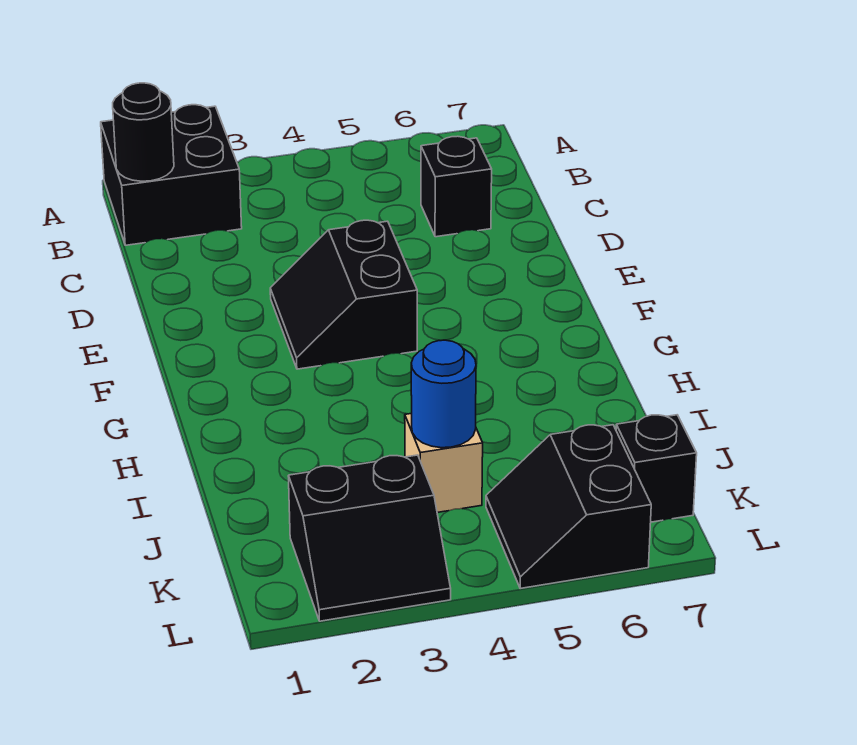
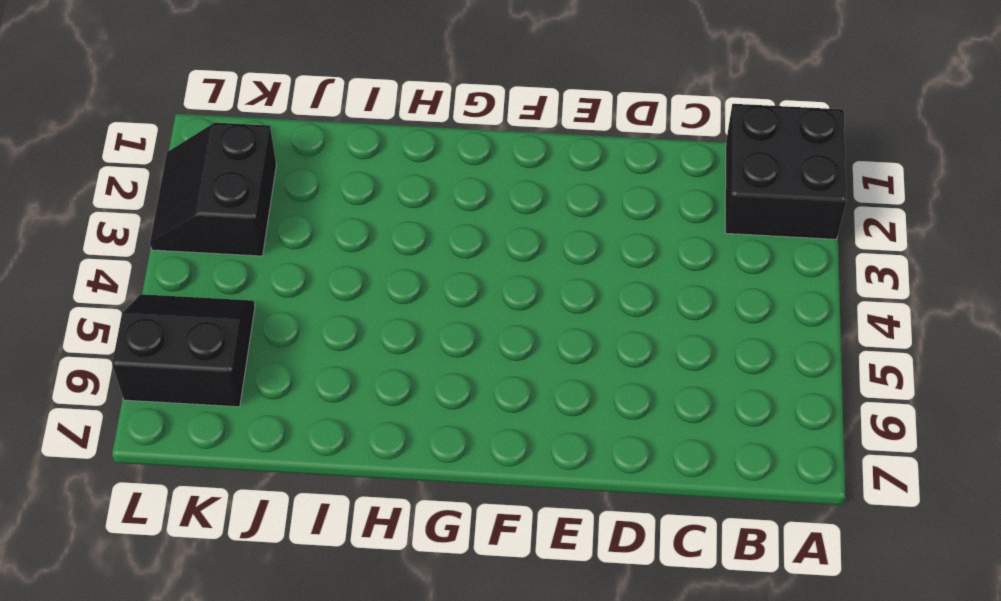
none -> black brick C6 level 1
none -> black slope E3:F4 level 1 top 4

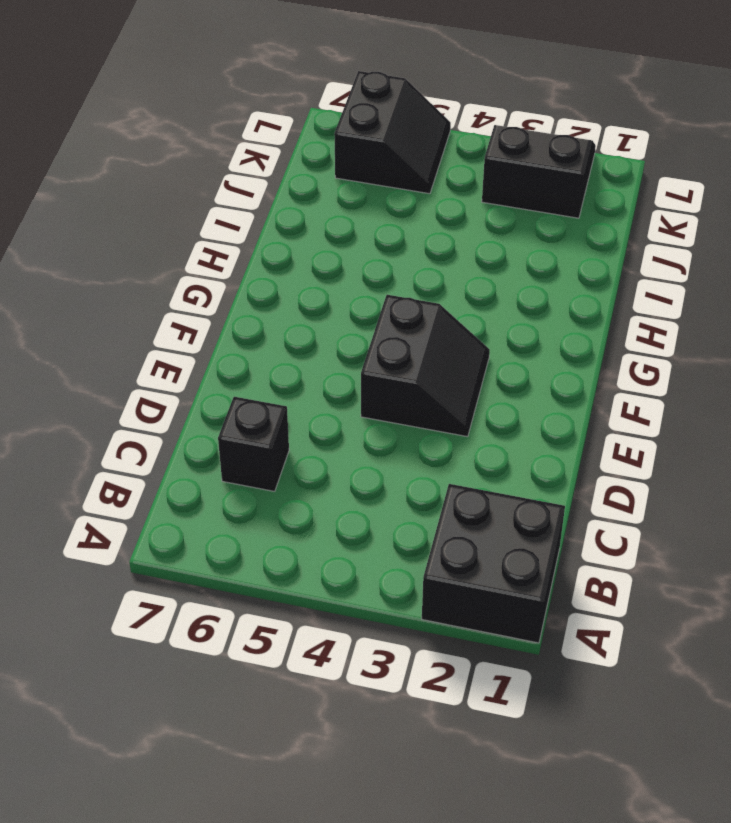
none -> tan brick J4 level 1
none -> black brick K7 level 1

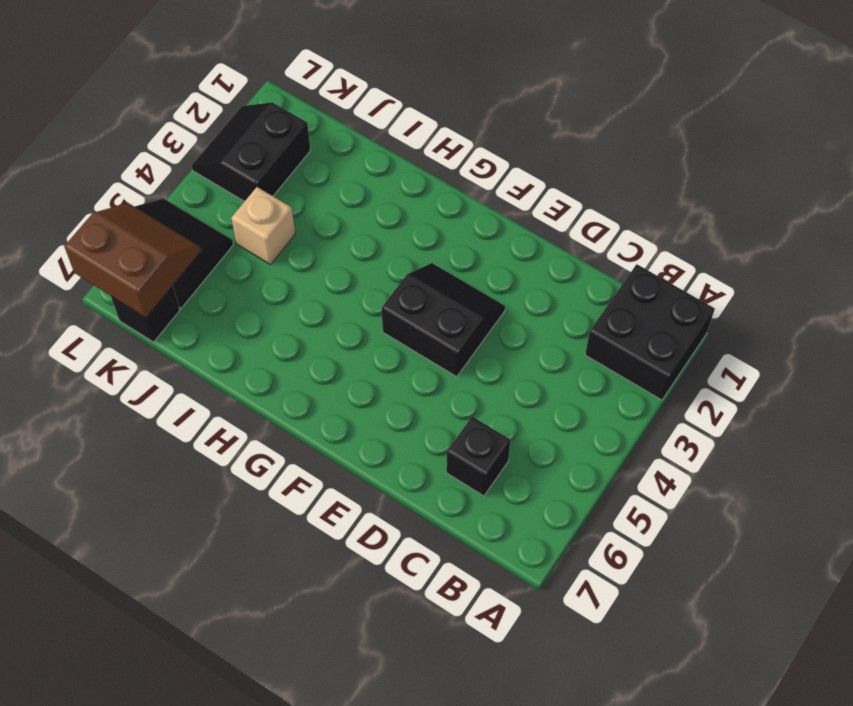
brown slope K6:L7 level 2 top 7 -> none
none -> black round brick B1 level 2
none -> blue round brick J4 level 2

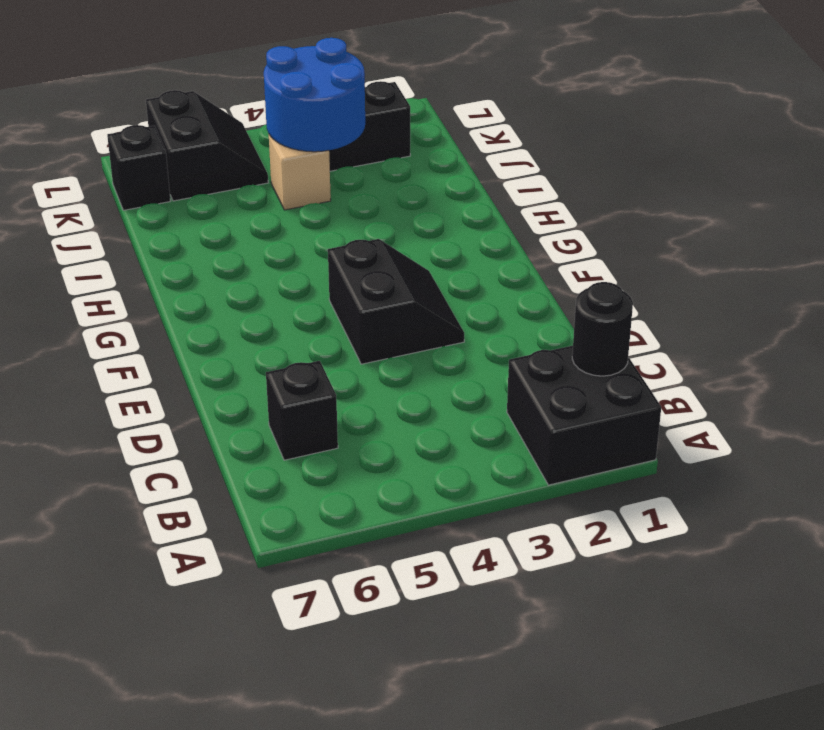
blue round brick J3:K4 level 2 -> blue round brick J4 level 2

